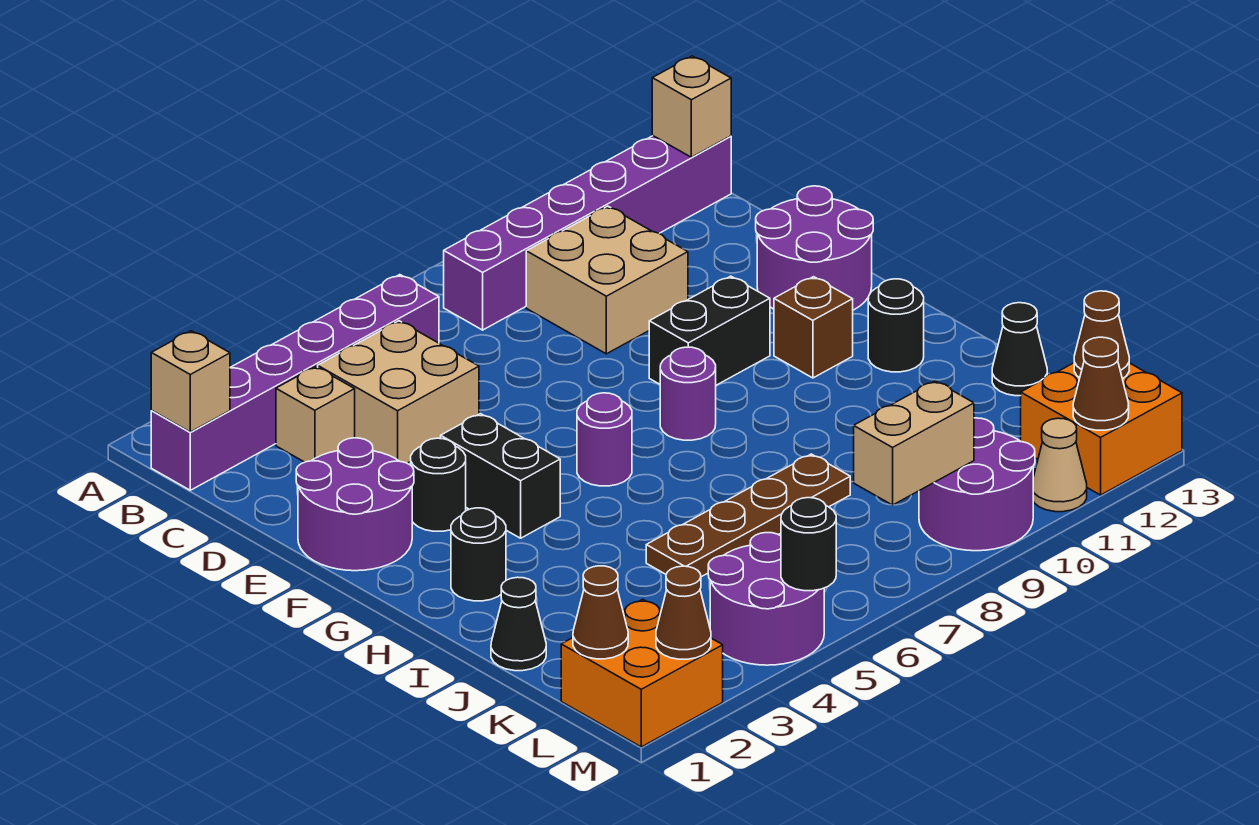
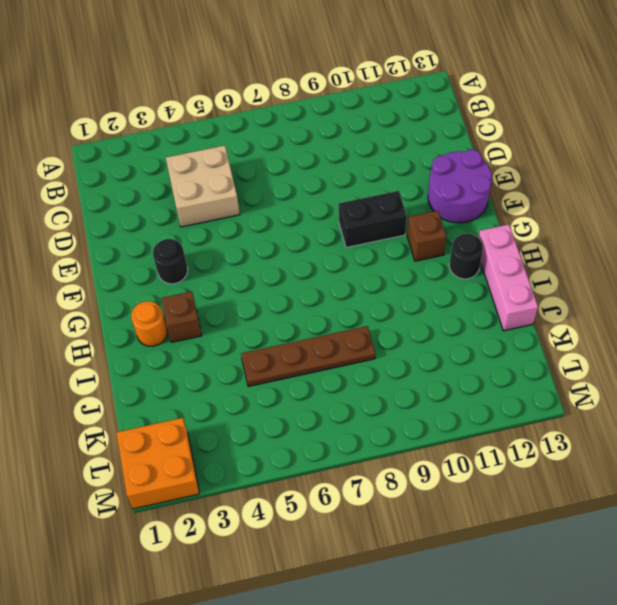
orange round brick H2 level 1 -> black round brick H2 level 1
brown brick H3 level 1 -> none
pink brick H13:J13 level 1 -> black cone J13 level 1
none -> purple brick B1:B6 level 1
none -> purple brick B8:B13 level 1
none -> tan brick C3 level 1
none -> tan brick C9:D10 level 1

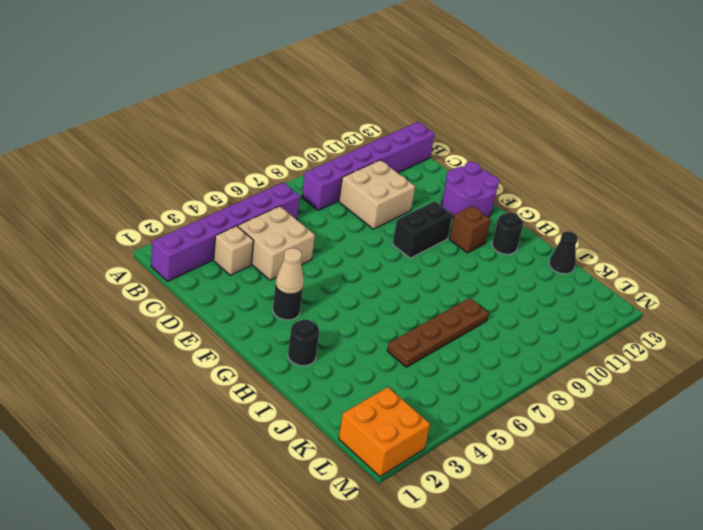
tan cone F3 level 2 -> tan cone M11 level 1
none -> purple round brick E1:F2 level 1
none -> black brick F4:G4 level 1
none -> purple round brick G6 level 1
none -> purple round brick G8 level 1

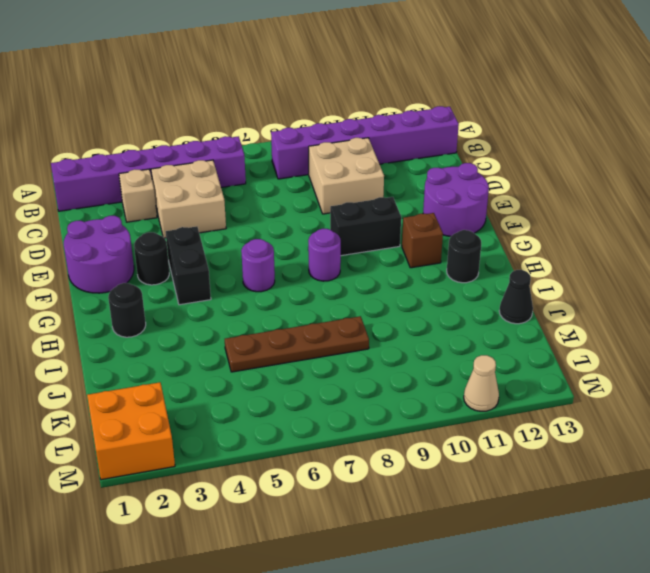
none -> black cone J1 level 1
none -> purple round brick L4:M5 level 1
none -> purple round brick L9:M10 level 1
none -> orange brick L12:M13 level 1

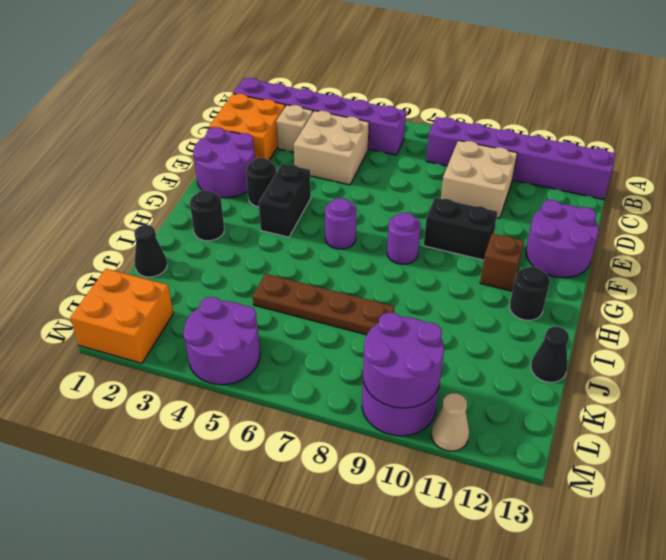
orange brick C1:D2 level 1 -> orange brick L12:M13 level 1
purple round brick L9:M10 level 2 -> tan brick L8:L9 level 2
none -> tan brick B1 level 2
none -> tan brick B13 level 2
none -> brown cone L1 level 2
none -> brown cone L13 level 2

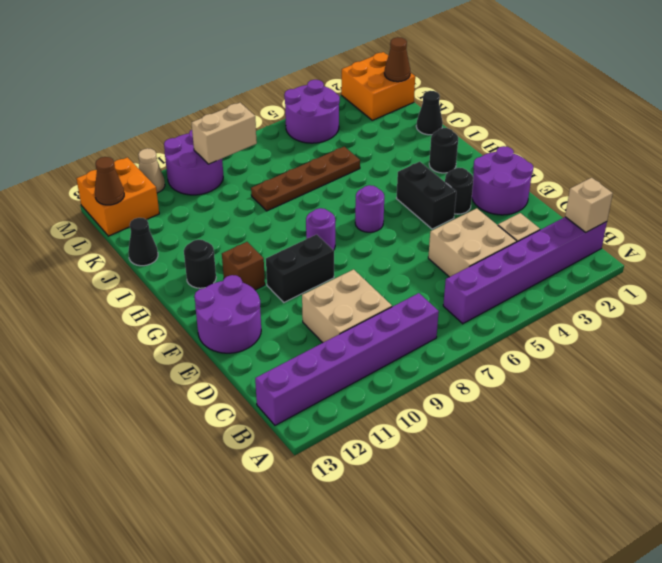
none -> tan brick B13 level 2
none -> brown cone M2 level 2
none -> black round brick M5 level 2
none -> brown cone M12 level 2

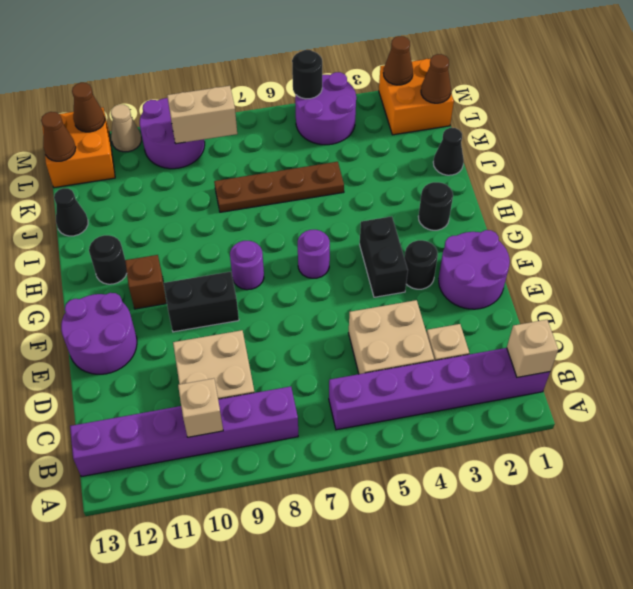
tan brick B10 level 2 -> tan brick B13 level 2

